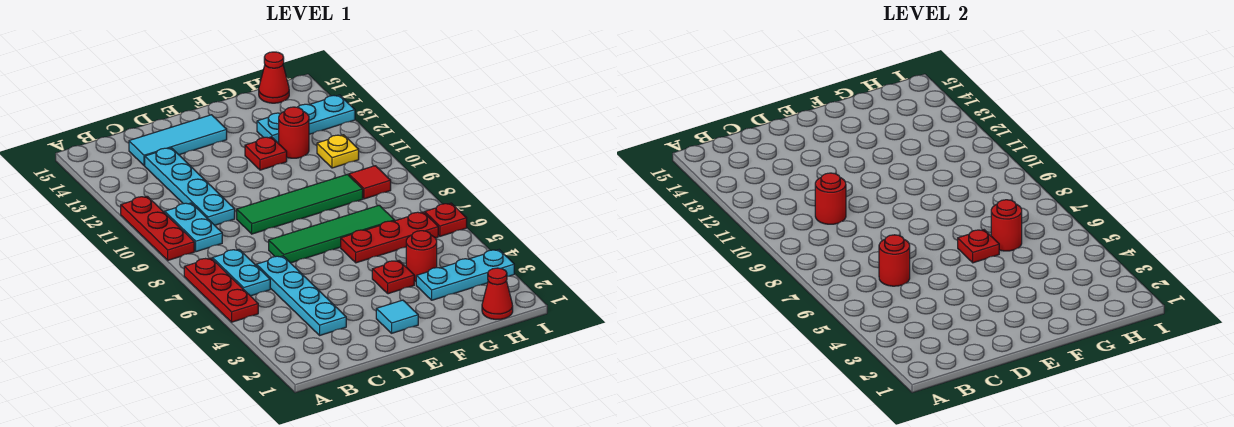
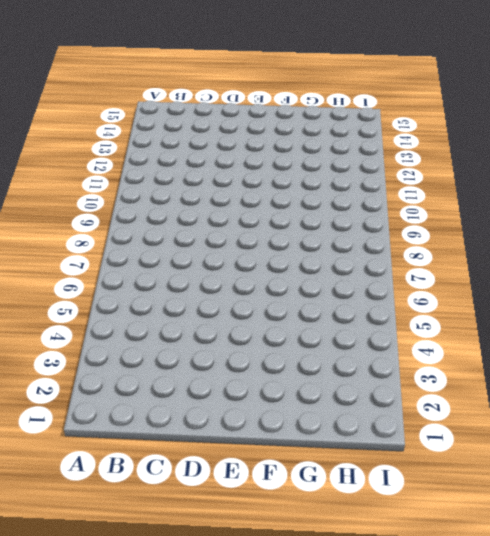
none -> red plate A5:A7 level 1
none -> red plate A9:A11 level 1
none -> cyan plate B6:B7 level 1

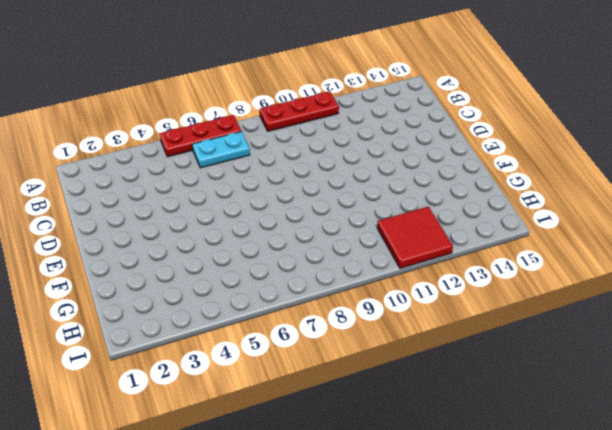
red tile H11:I12 level 1 -> yellow plate H11 level 1
none -> cyan plate B9:B10 level 1
none -> cyan plate C3:C6 level 1
none -> cyan plate C10:C13 level 1

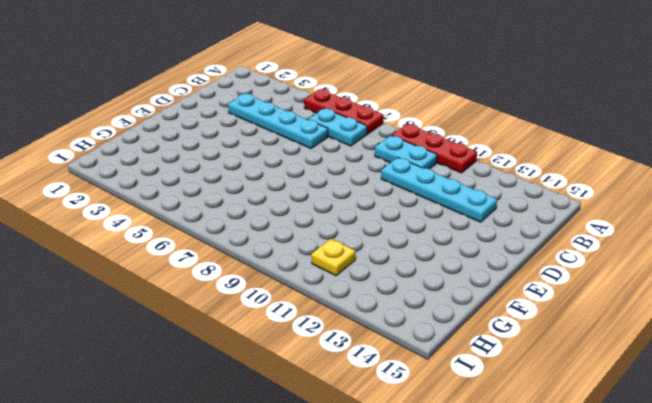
none -> cyan tile C14:E14 level 1
none -> green tile D7:G7 level 1
none -> green tile D9:G9 level 1

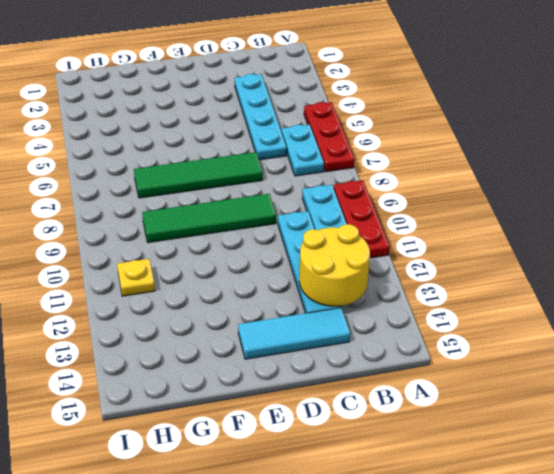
yellow round brick B12:C13 level 2 -> none
none -> cyan tile E2 level 1
none -> red plate F4 level 1
none -> red plate F6:H6 level 1

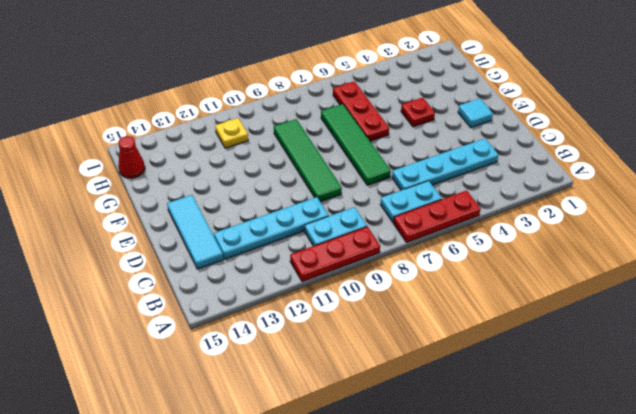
none -> red plate F12 level 1
none -> cyan plate G3:I3 level 1
none -> red round brick G4 level 1

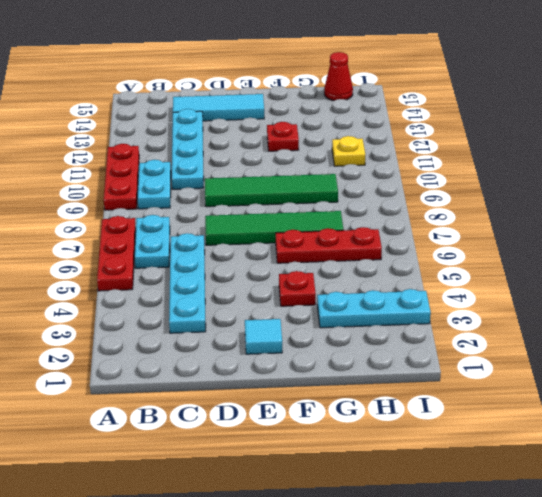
none -> red round brick G4 level 1
none -> red round brick G12 level 1
none -> cyan plate G13:I13 level 1

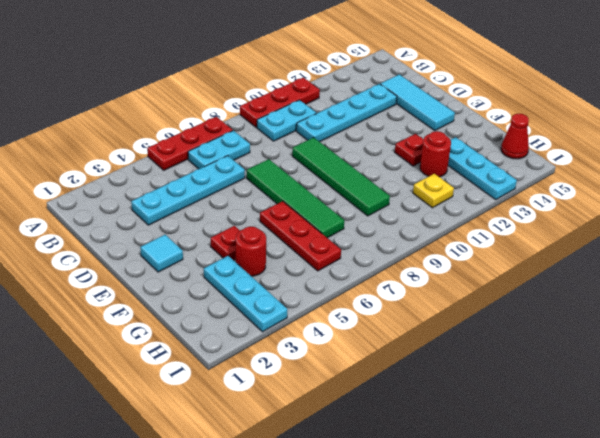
none -> red cone H1 level 1
none -> red tile H9 level 1
none -> red plate I6 level 1

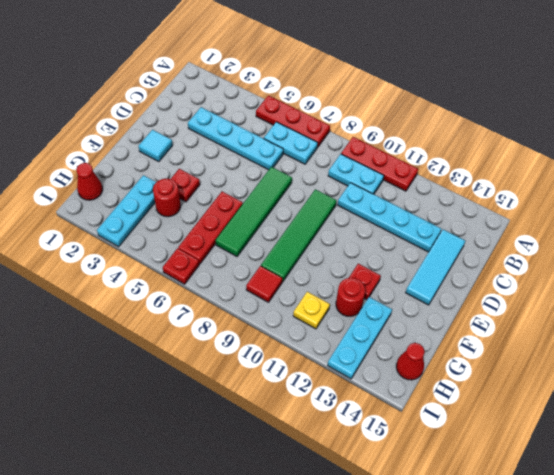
none -> red round brick C6 level 2
none -> red round brick C10 level 2
none -> red plate F6 level 2

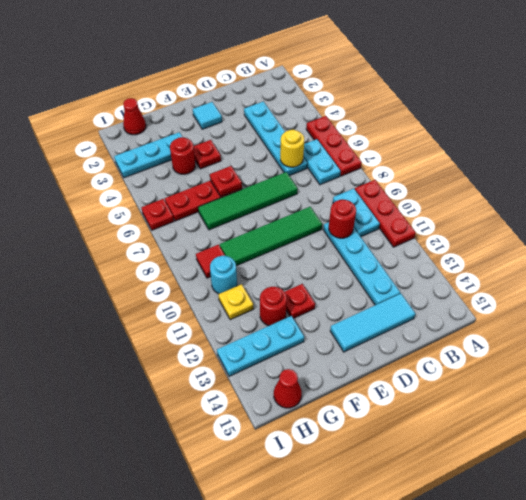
yellow round brick C6 level 2 -> red round brick C6 level 2
cyan round brick H10 level 1 -> none
none -> red round brick G6 level 2

